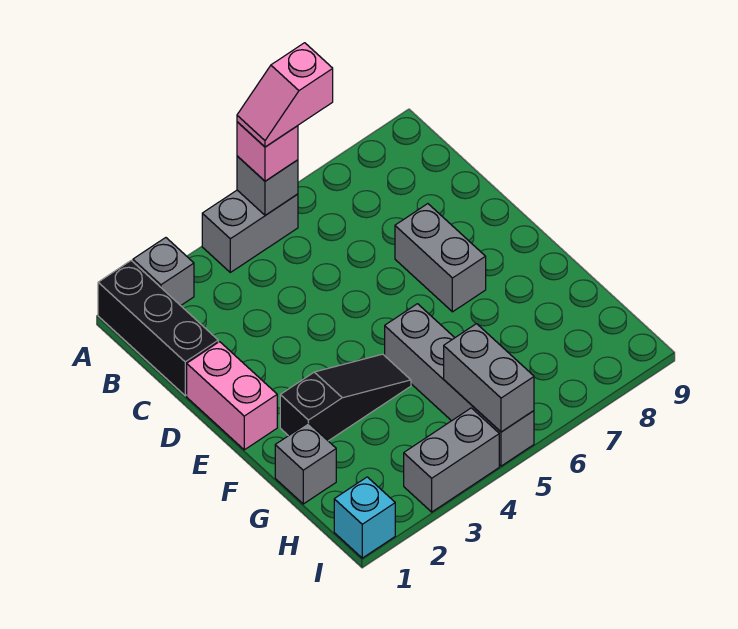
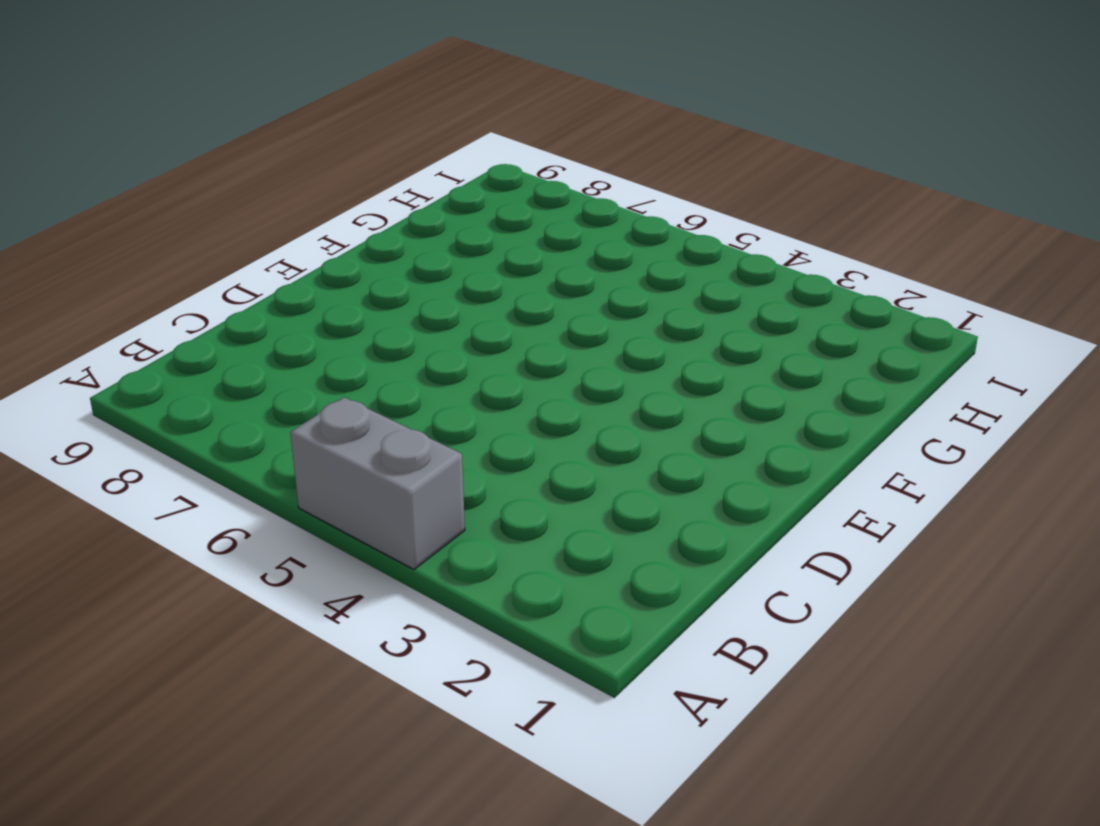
none -> black brick A1:C1 level 1
none -> grey brick A2 level 1
none -> pink brick D1:E1 level 1

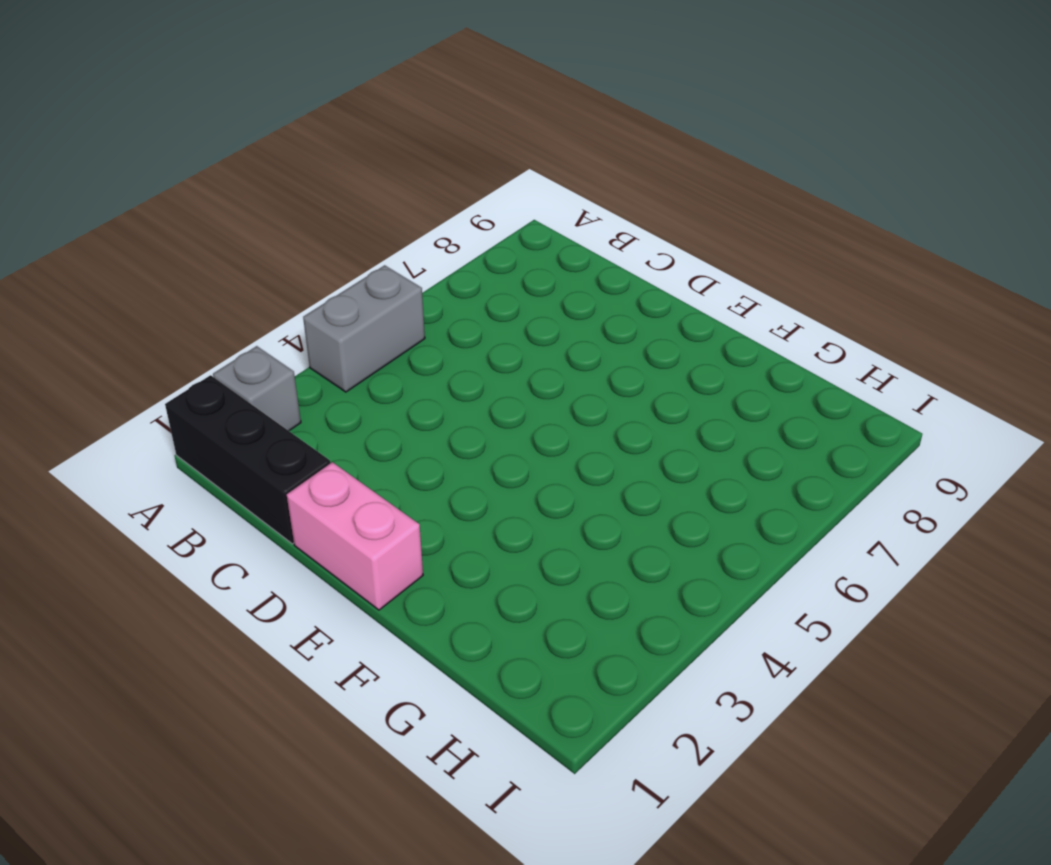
none -> grey brick D7:E7 level 1
none -> black slope F2:F4 level 1 top 2
none -> grey brick F5:I5 level 1

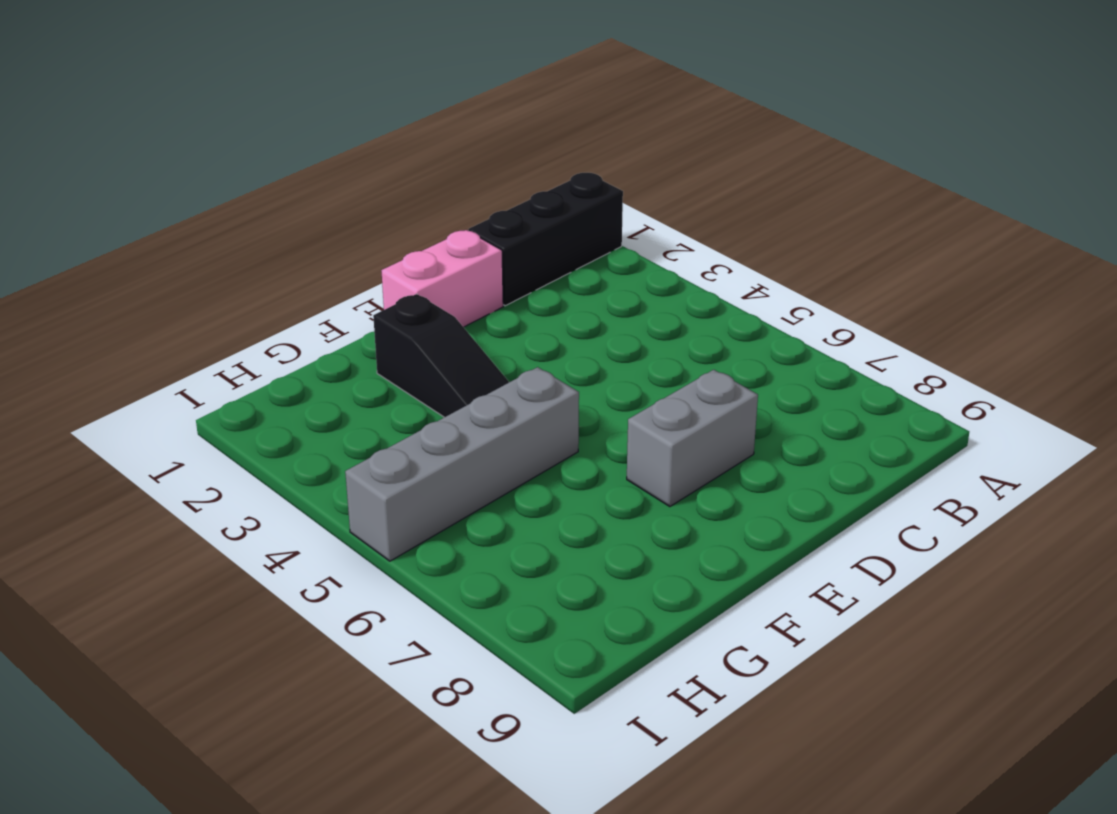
none -> grey brick A2 level 1
none -> grey brick A4:A5 level 1
none -> grey brick G1 level 1

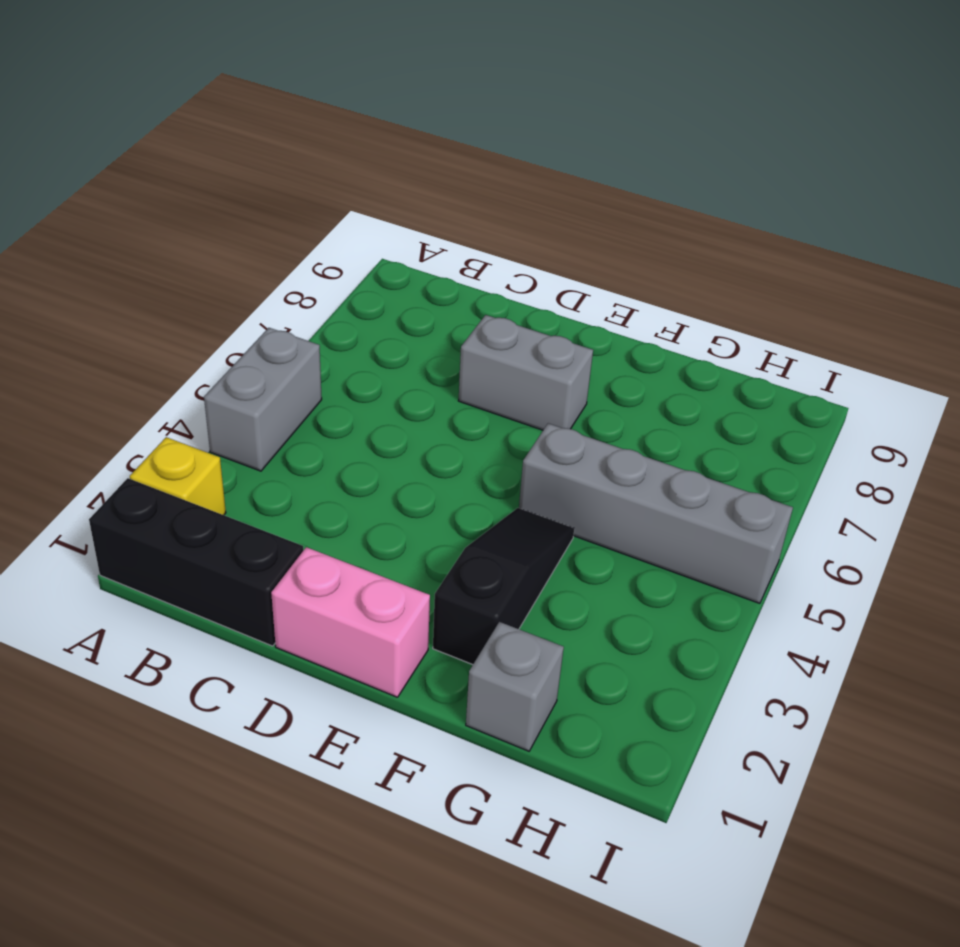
yellow brick A2 level 1 -> grey brick A2 level 1
none -> cyan brick I1 level 1
none -> grey brick I3:I4 level 1
none -> grey brick A5 level 2

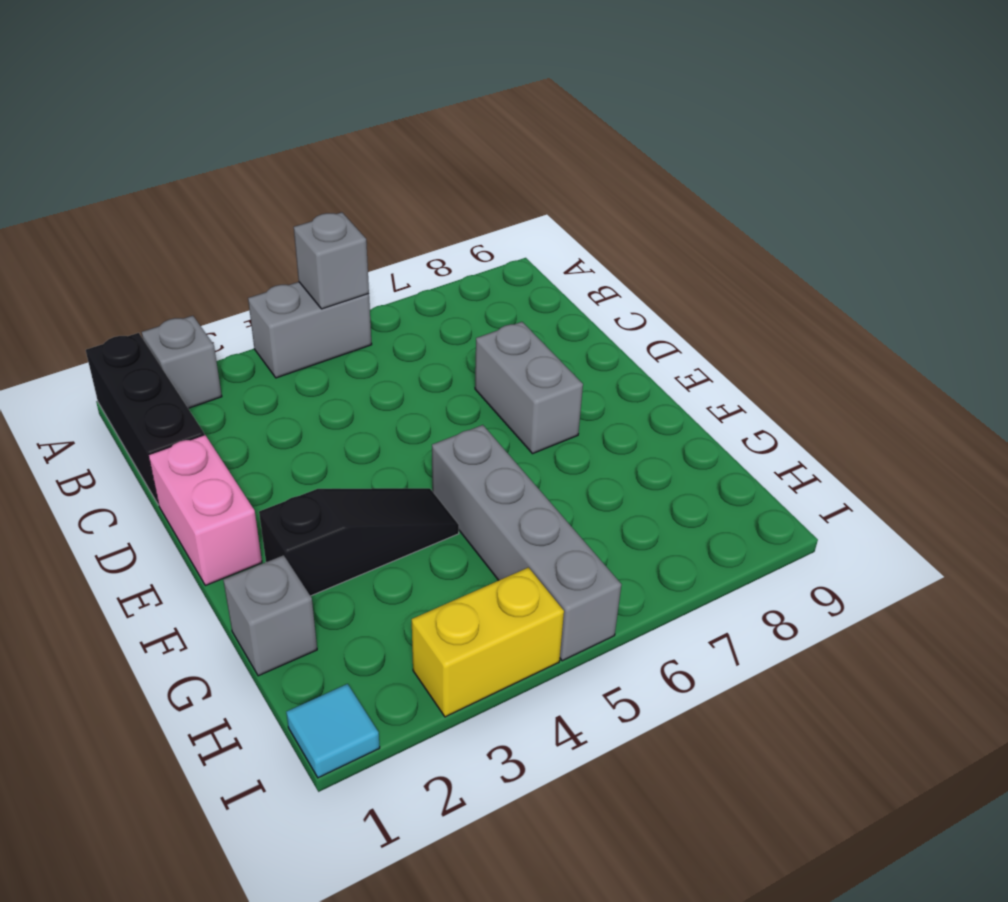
cyan tile I1 level 1 -> cyan brick I1 level 1
yellow brick I3:I4 level 1 -> grey brick I3:I4 level 1
none -> grey brick H5:I5 level 2
none -> pink brick A5 level 3
none -> pink slope A5:A6 level 4 top 6

